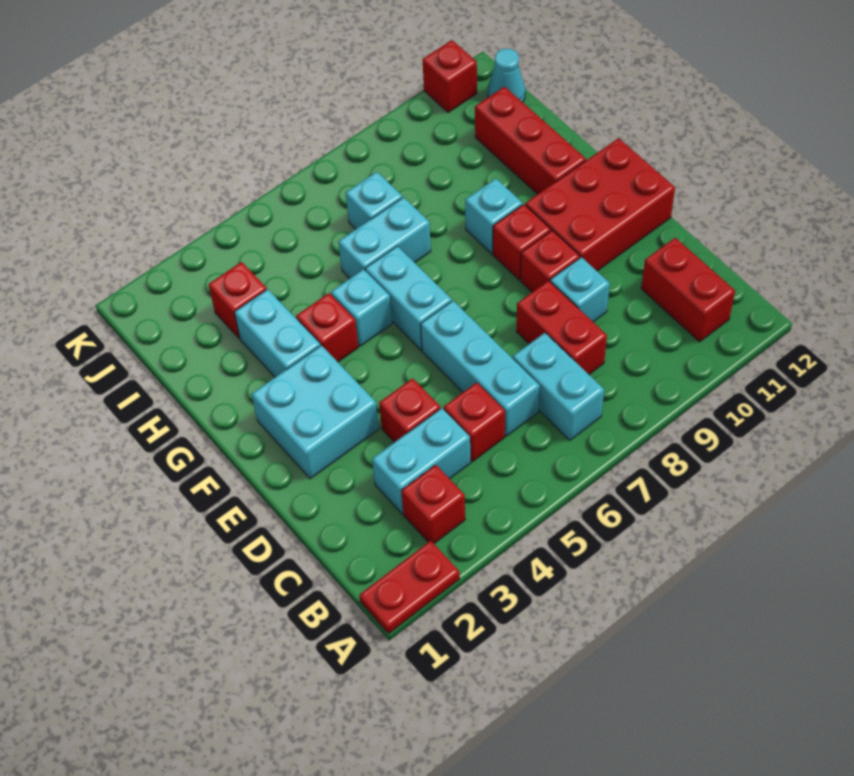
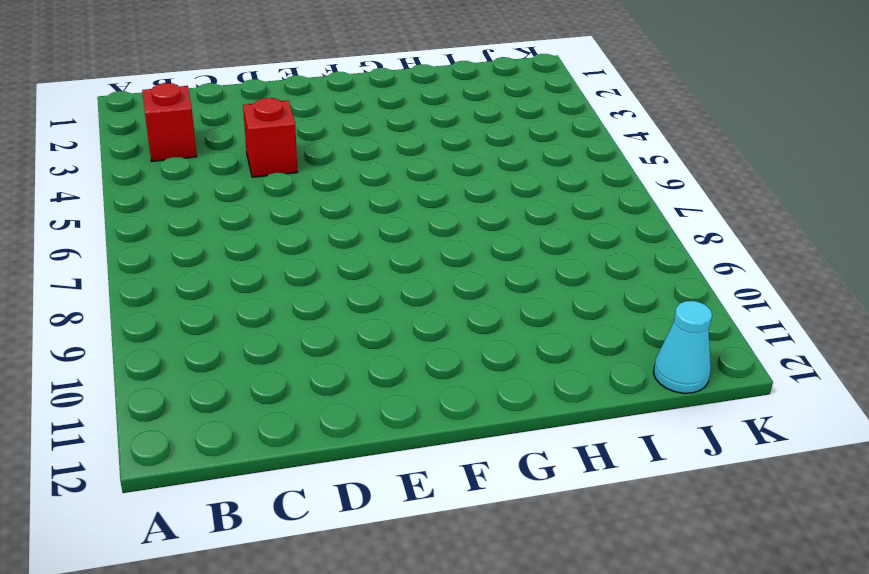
none -> red plate A1:A2 level 1
none -> cyan brick B7:C7 level 1
none -> red brick B11:C11 level 1

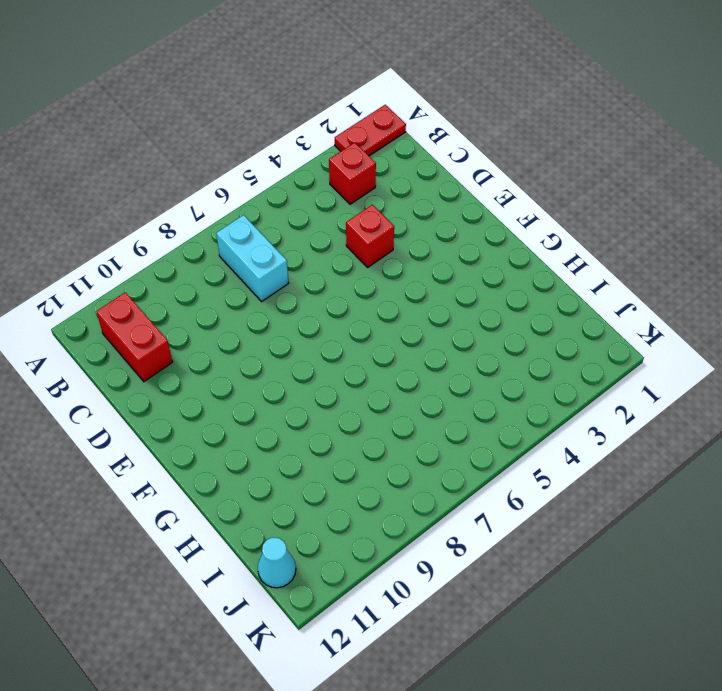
none -> cyan brick C3:C4 level 1
none -> red brick C5 level 1
none -> cyan brick C6:E6 level 1

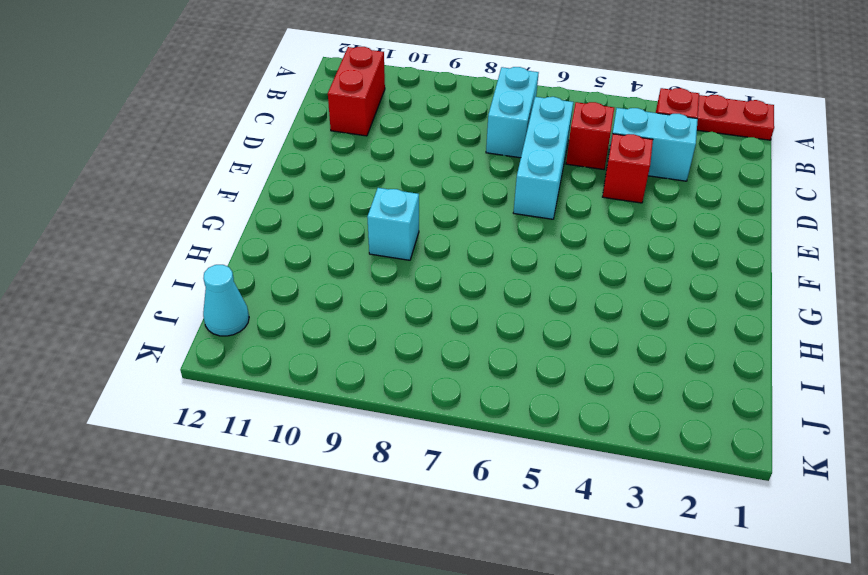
none -> red brick C8:D8 level 1
none -> cyan brick D9 level 1
none -> cyan brick E2:F3 level 1

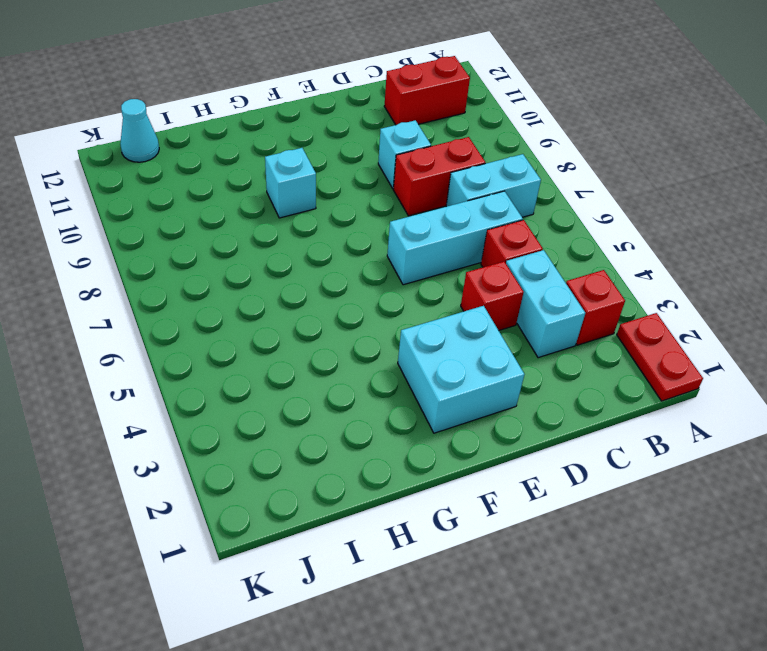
none -> red brick E9 level 1
none -> red brick E10:F12 level 1
none -> cyan brick F6:G6 level 1

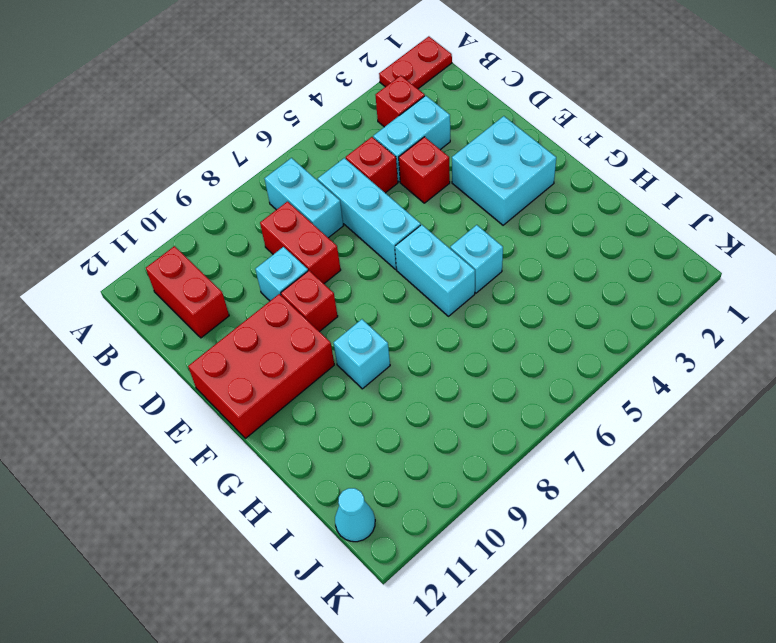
none -> red brick F9 level 1
none -> cyan brick G3:H3 level 1
none -> red brick G4 level 1

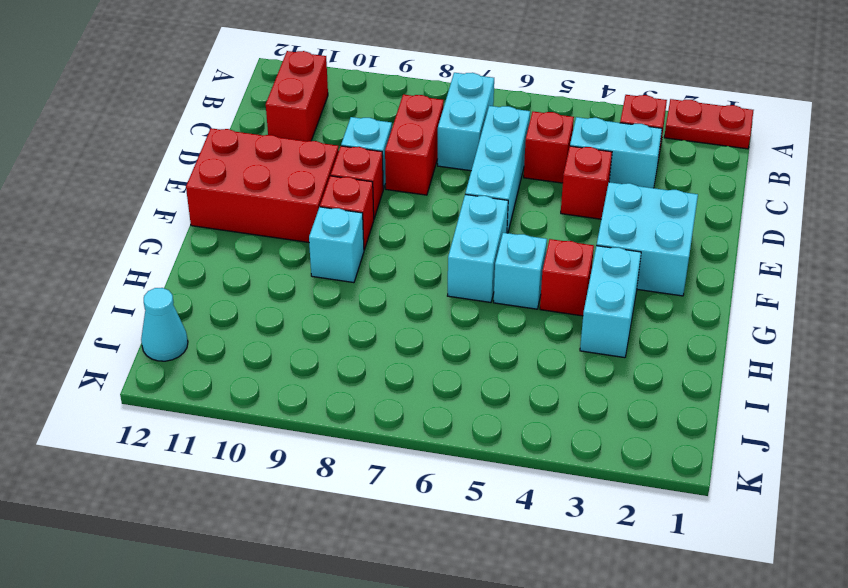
none -> red brick G11:I11 level 1
none -> cyan brick H6:H7 level 1
none -> red brick I3 level 1

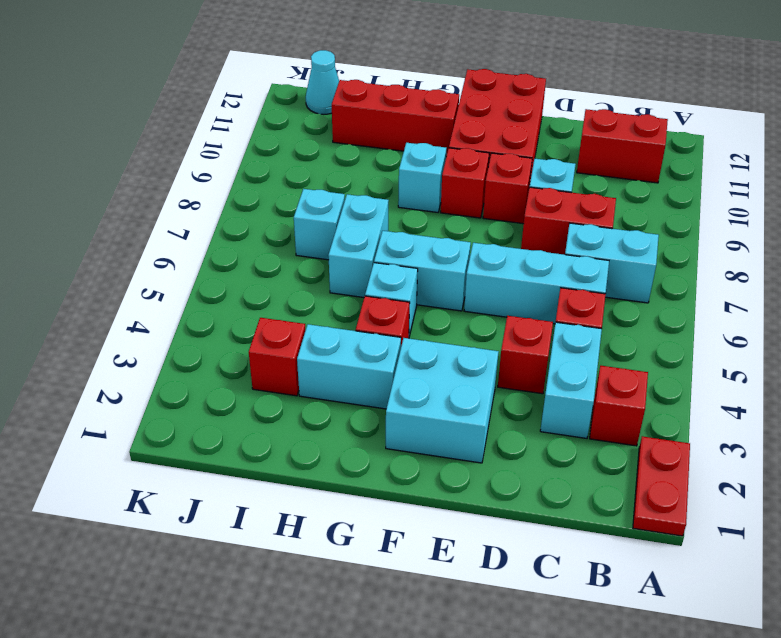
none -> red brick K11 level 1

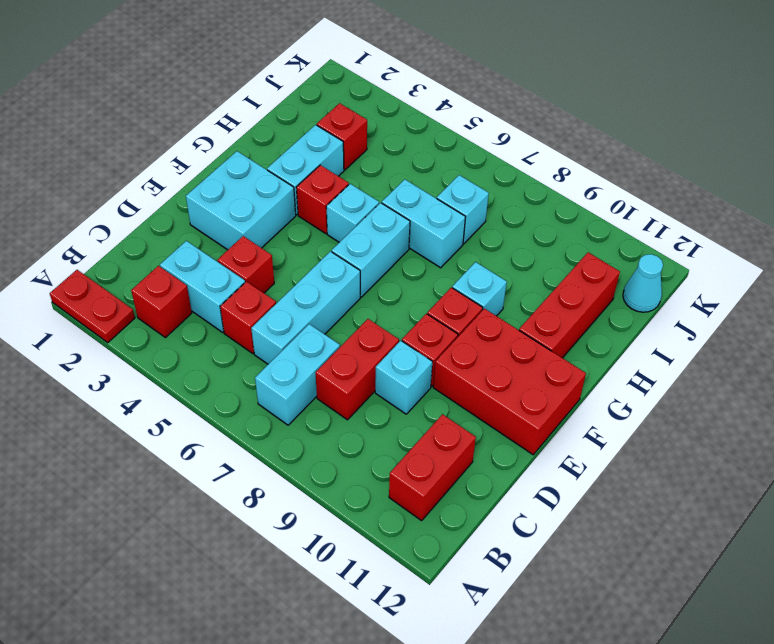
none -> red brick K11 level 1

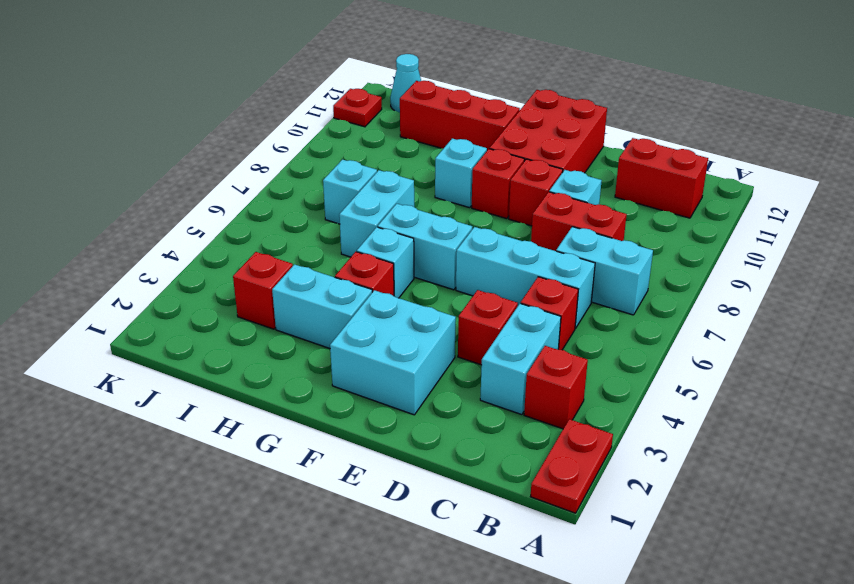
red plate K11 level 1 -> red brick K11 level 1

